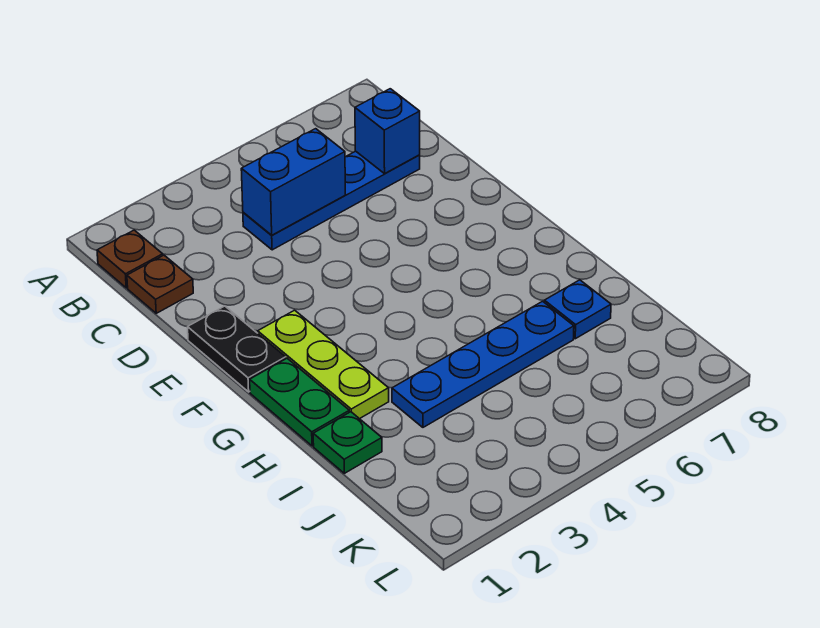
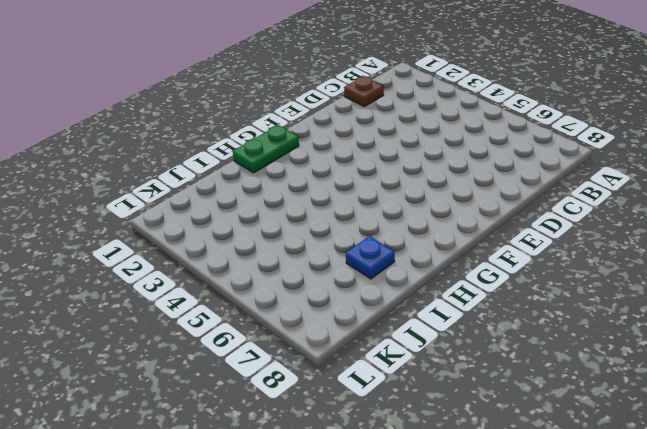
none -> brown plate B1 level 1
none -> blue plate C4:C7 level 1

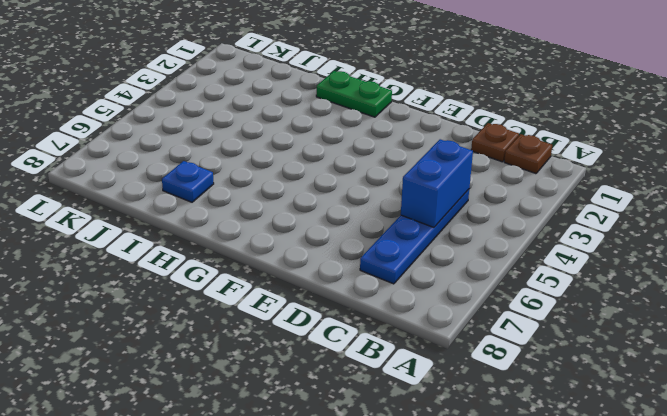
none -> black plate E1:F1 level 1
none -> lime plate F2:H2 level 1

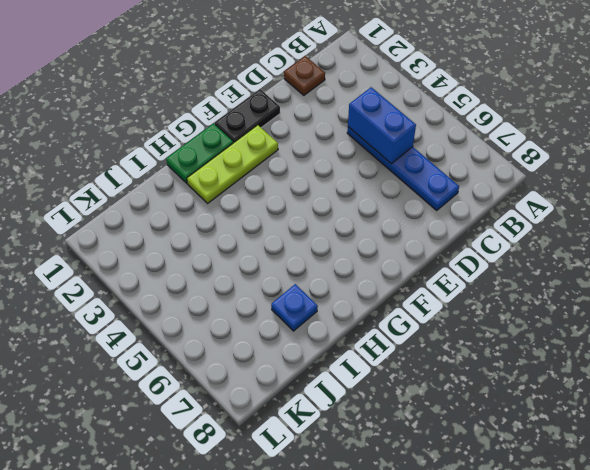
none -> brown plate B1 level 1
none -> green plate I1 level 1

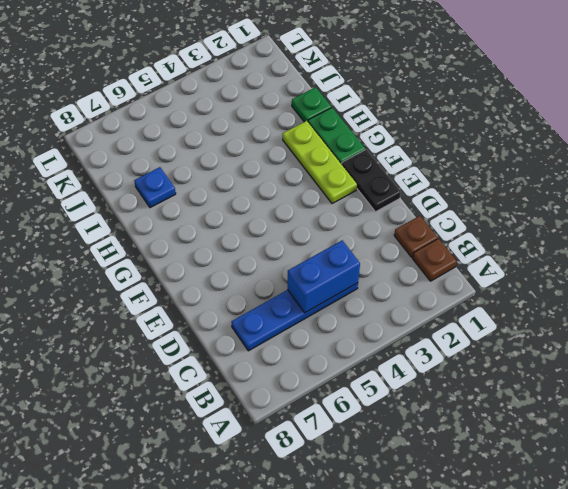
none -> blue plate I3:I6 level 1
none -> blue brick C7 level 2

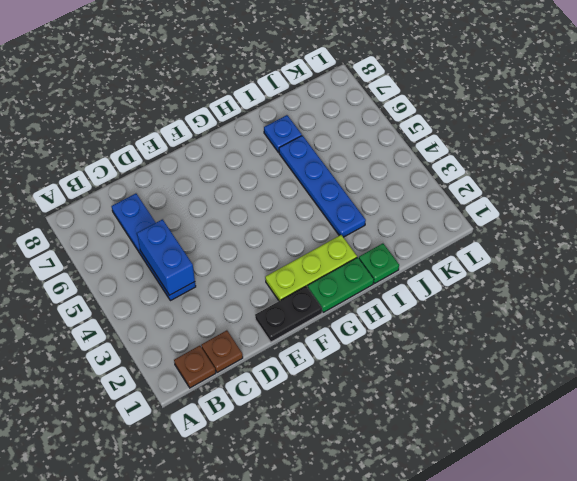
none -> blue brick C7 level 2

